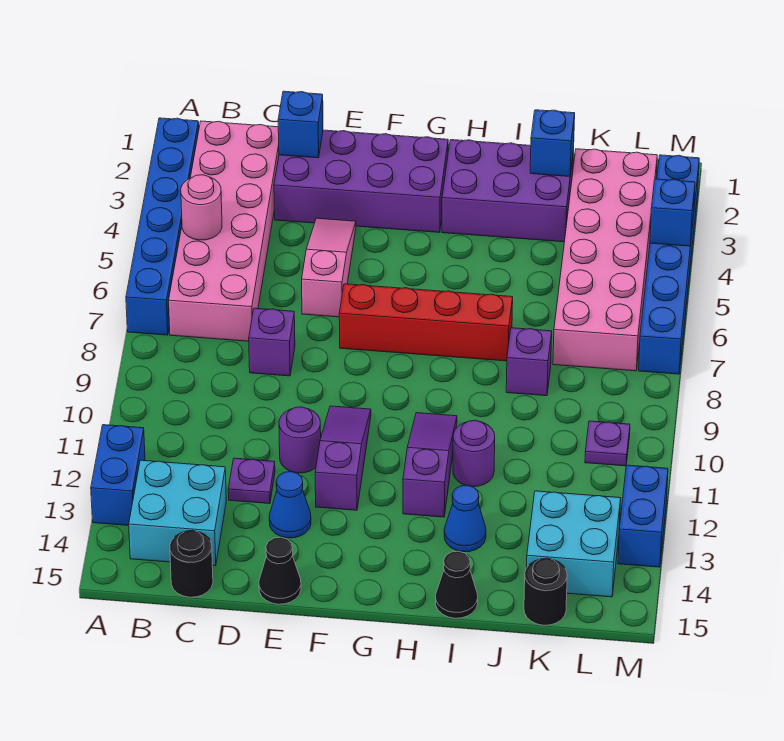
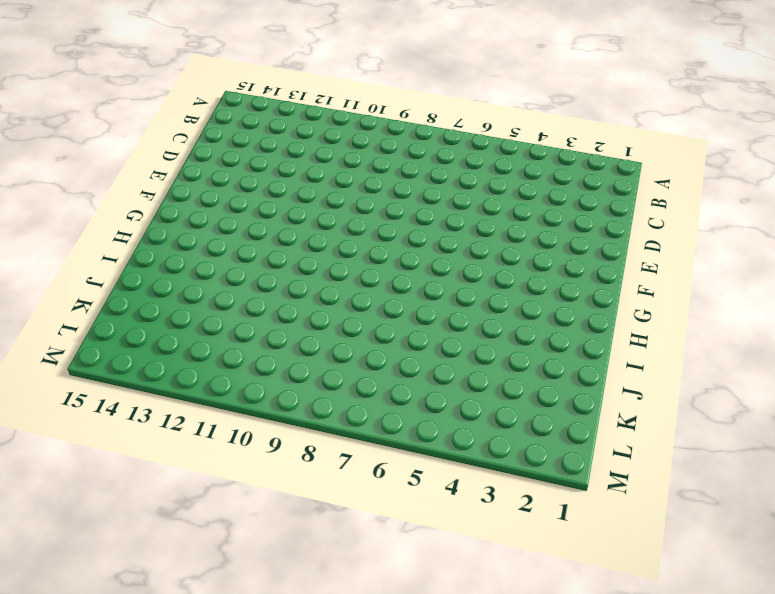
none -> blue brick A2:A7 level 1
none -> blue brick A12:A13 level 1
none -> pink brick B2:C7 level 1
none -> cyan brick B13:C14 level 1

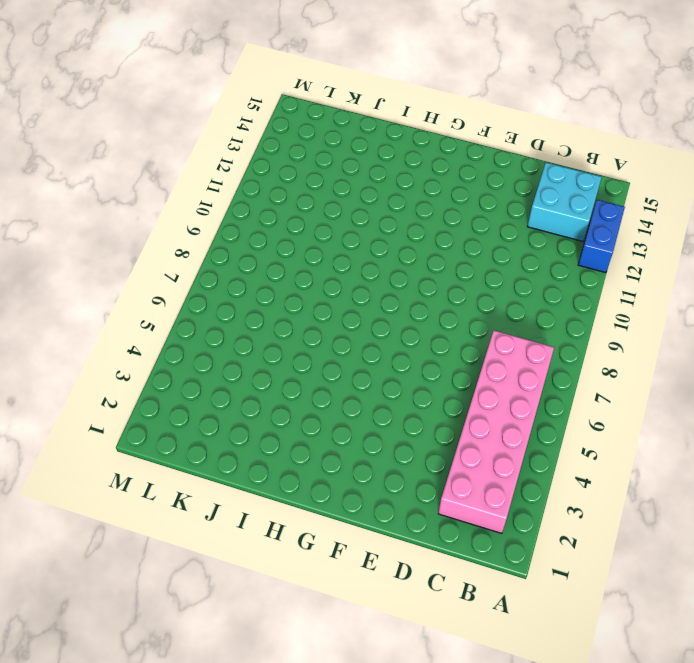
none -> blue brick A2:A7 level 1
none -> black round brick C15 level 1
none -> purple brick D2:G3 level 1
none -> purple brick D8 level 1

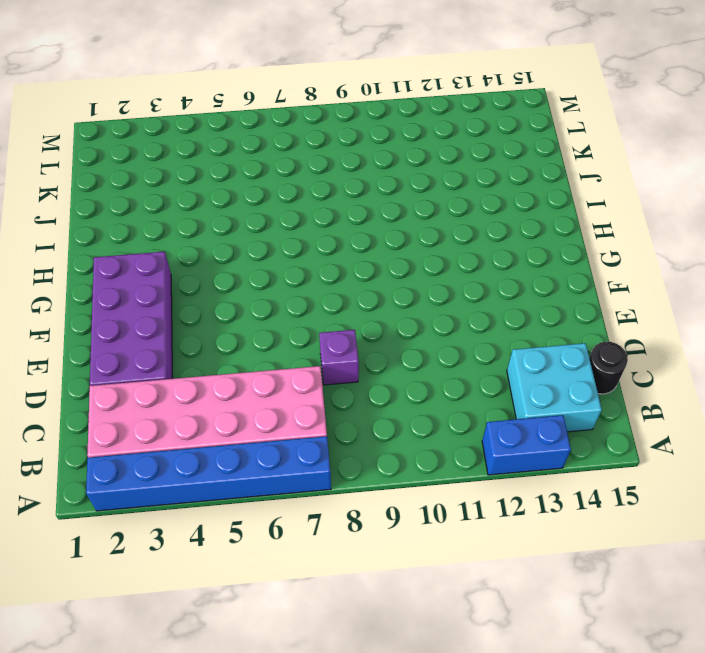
none -> purple plate D12 level 1
none -> pink slope E4:E6 level 1 top 6
none -> purple round brick E11 level 1
none -> blue cone E13 level 1

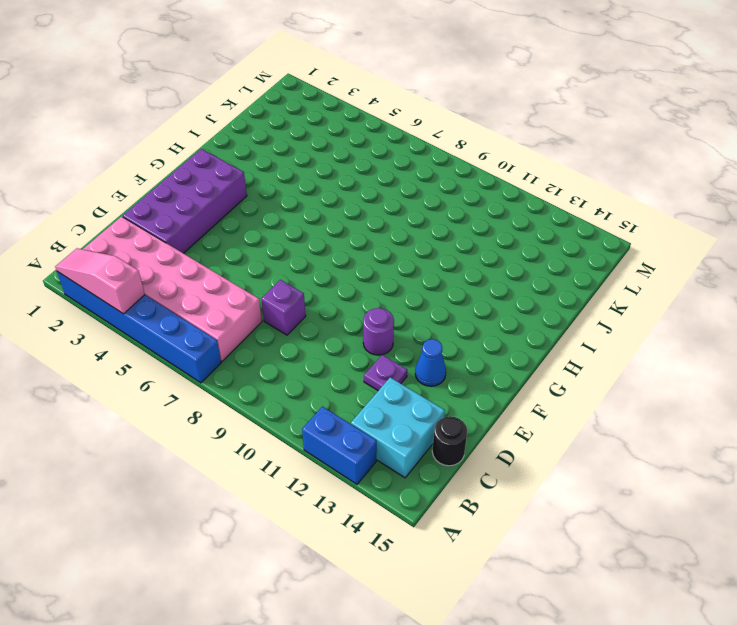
pink slope A2:A4 level 2 top 4 -> pink slope E4:E6 level 1 top 6
none -> black cone E15 level 1
none -> red brick F7:I7 level 1
none -> purple slope F10:F12 level 1 top 12
none -> purple brick H2:J3 level 1

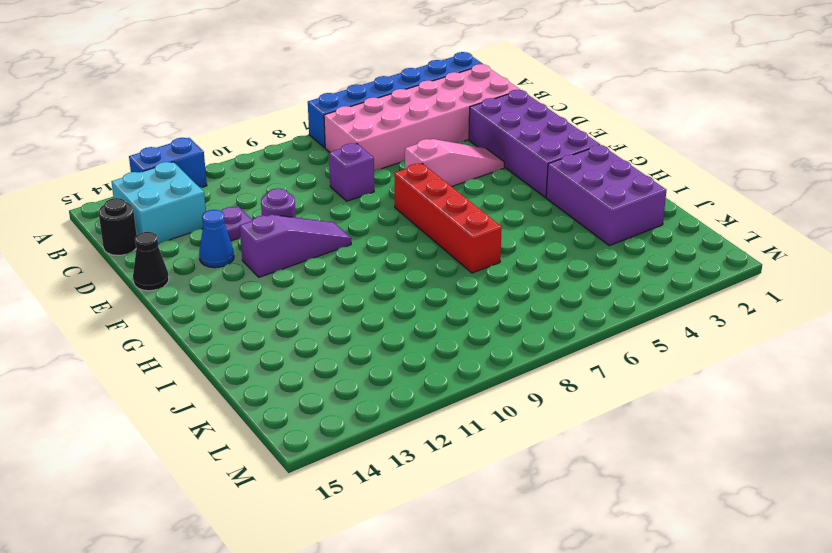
none -> purple slope H10:H12 level 1 top 12
none -> purple round brick I11 level 1
none -> blue cone I13 level 1
none -> black cone I15 level 1

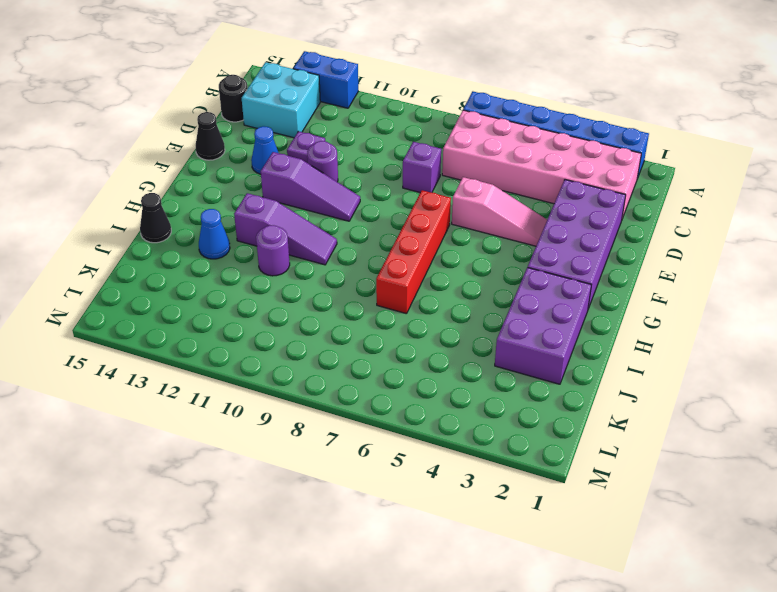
none -> purple brick J8 level 1
none -> pink brick K2:L7 level 1
none -> cyan brick K13:L14 level 1
none -> black round brick K15 level 1

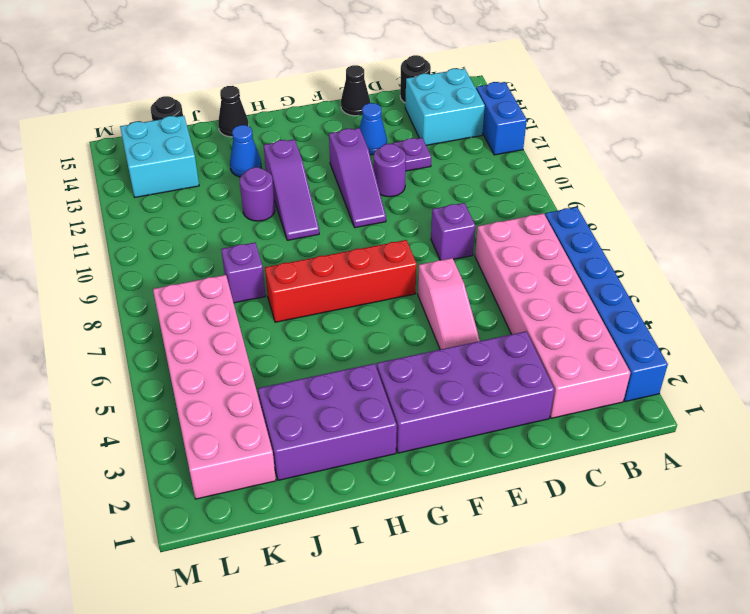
none -> purple plate L10 level 1
none -> blue brick M2:M7 level 1
none -> blue brick M12:M13 level 1
none -> pink round brick B5 level 2

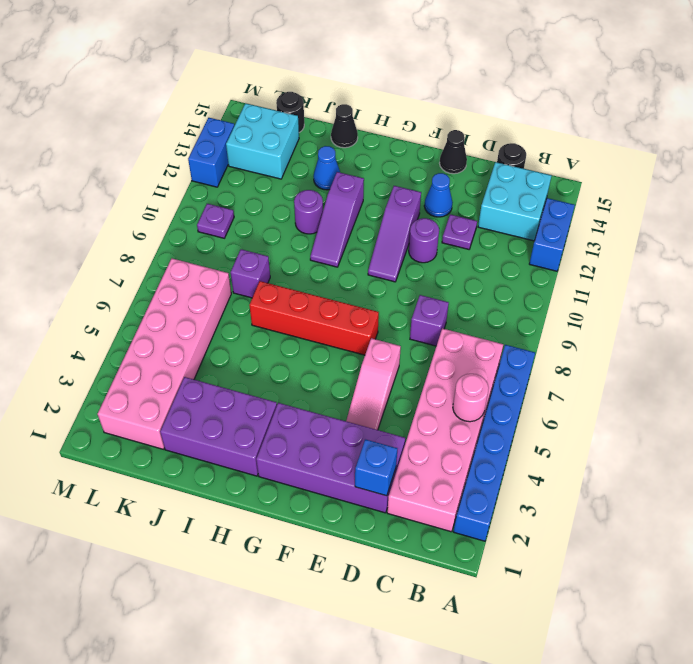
none -> blue brick M2:M7 level 1
none -> blue brick J2 level 2
none -> blue brick M4 level 2

